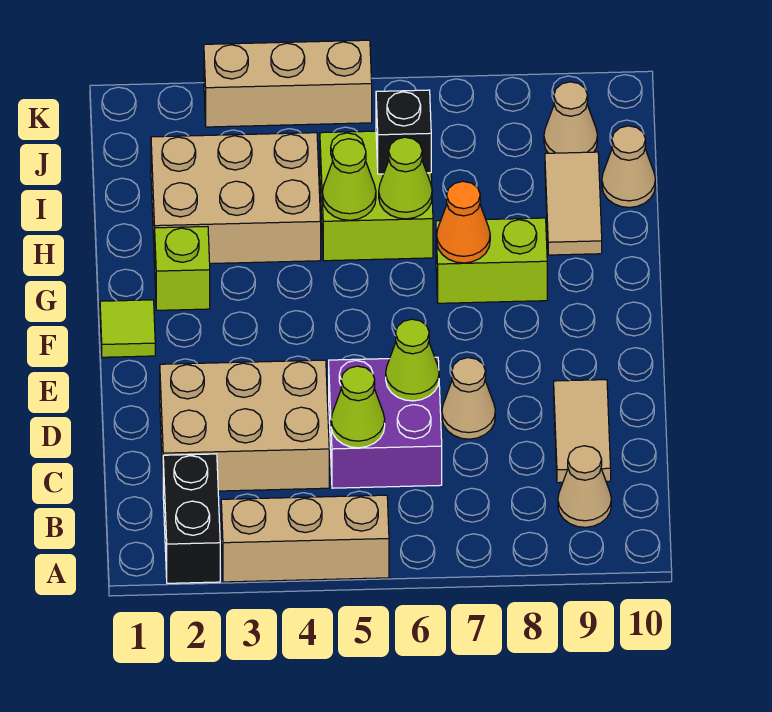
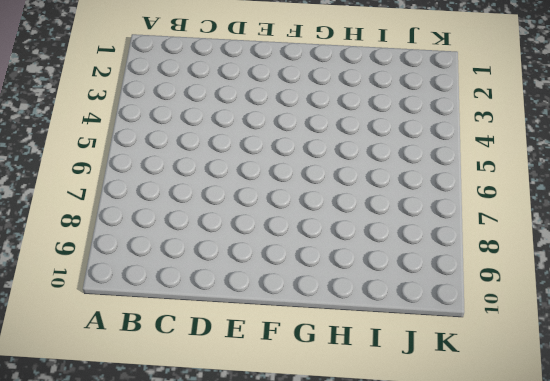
none -> black brick A2:B2 level 1
none -> tan brick A3:A5 level 1
none -> tan cone B9 level 1

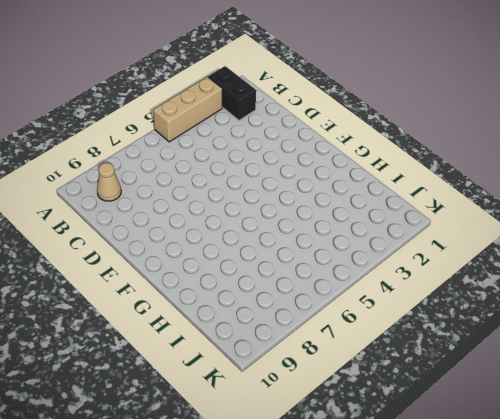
none -> tan brick C2:D4 level 1
none -> purple brick C5:D6 level 1
none -> tan tile C9:D9 level 1

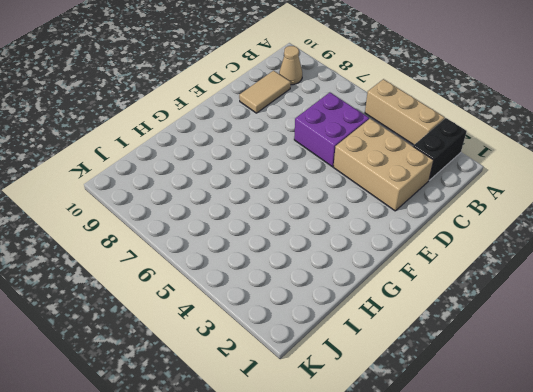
none -> tan cone D7 level 1
none -> lime tile F1 level 1
none -> lime brick G2 level 1

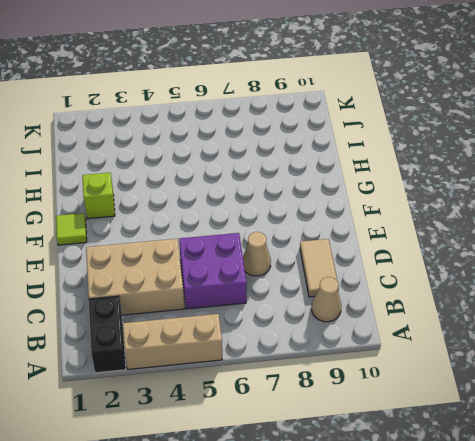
none -> lime brick G7:G8 level 1
none -> tan brick H2:I4 level 1
none -> lime brick H5:I6 level 1

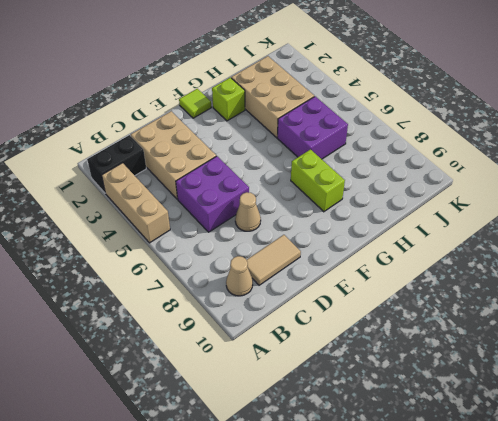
purple brick H5:I6 level 1 -> lime brick H5:I6 level 1
none -> tan tile H9:I9 level 1
none -> tan cone I10 level 1
none -> tan cone J9 level 1

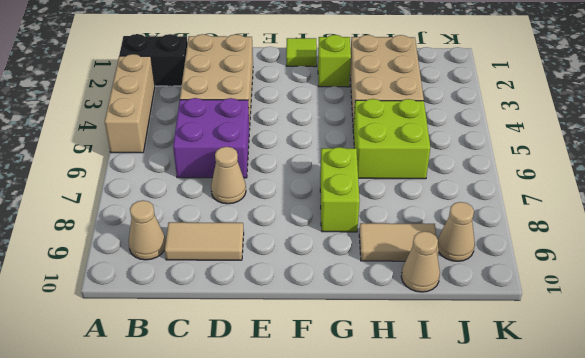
none -> tan brick K3:K5 level 1
none -> lime cone C5 level 2
none -> lime cone D6 level 2

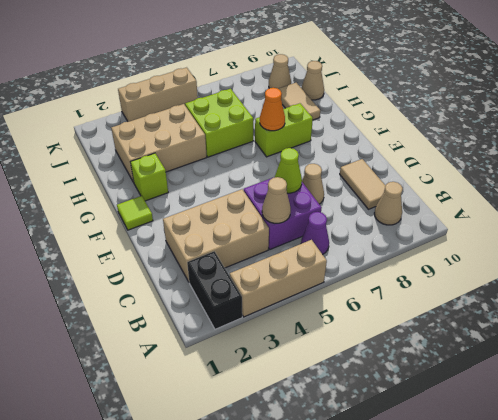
purple cone B6 level 1 -> none
tan cone C5 level 2 -> lime cone C5 level 2
none -> lime cone H5 level 2
none -> lime cone H6 level 2
none -> black brick I6 level 2

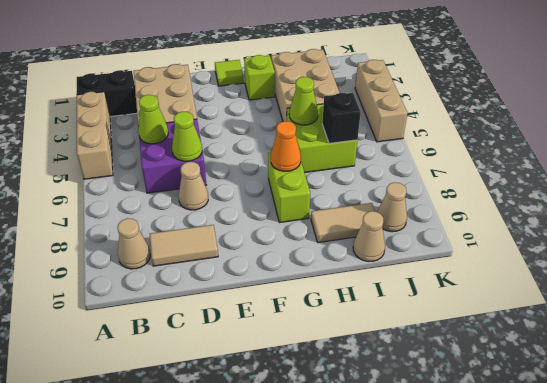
none -> lime cone H6 level 2

